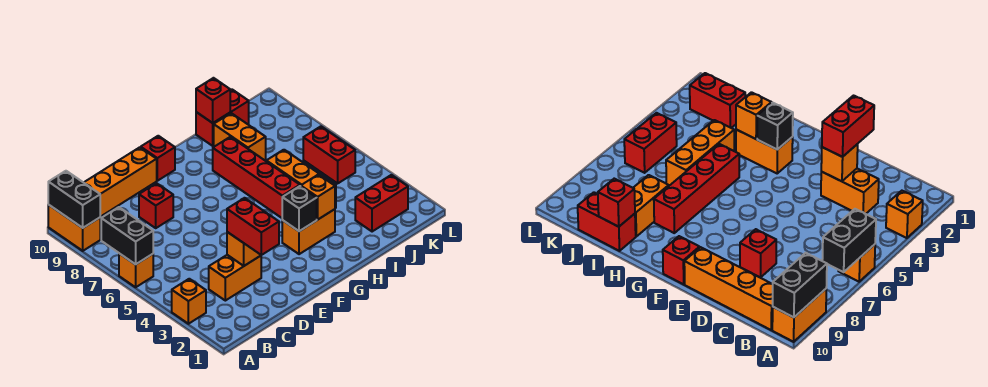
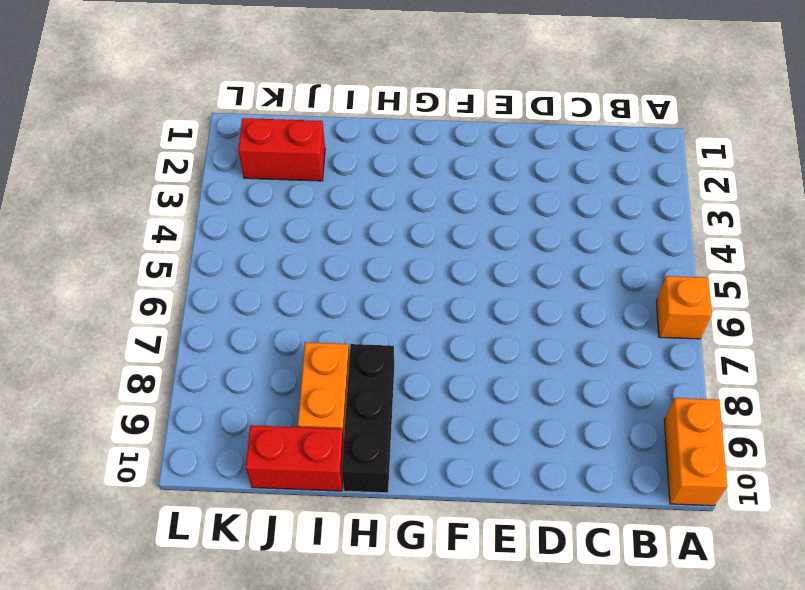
black brick H8:H10 level 1 -> red brick H5:H8 level 1
none -> orange brick A3 level 1
none -> orange brick B10:E10 level 1
none -> orange brick C3:D3 level 1

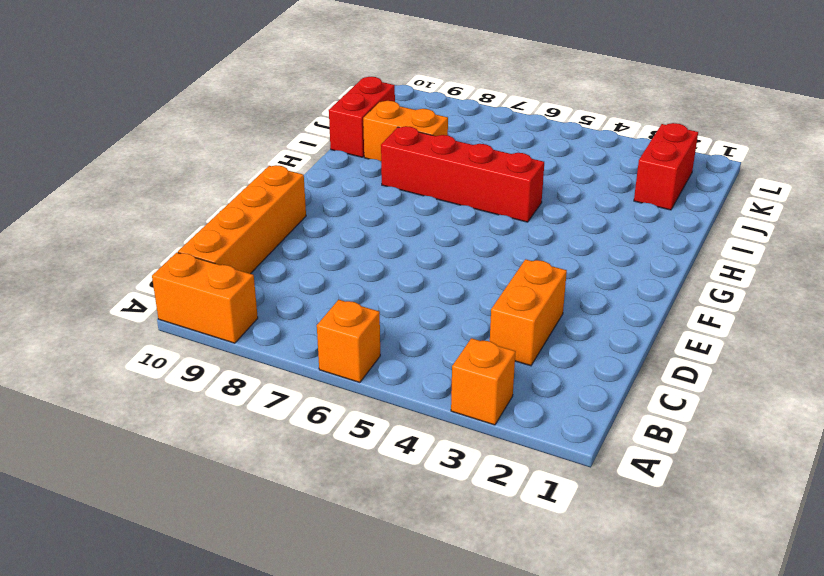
none -> red brick D8 level 1
none -> red brick F10 level 1
none -> orange brick G3:H3 level 1

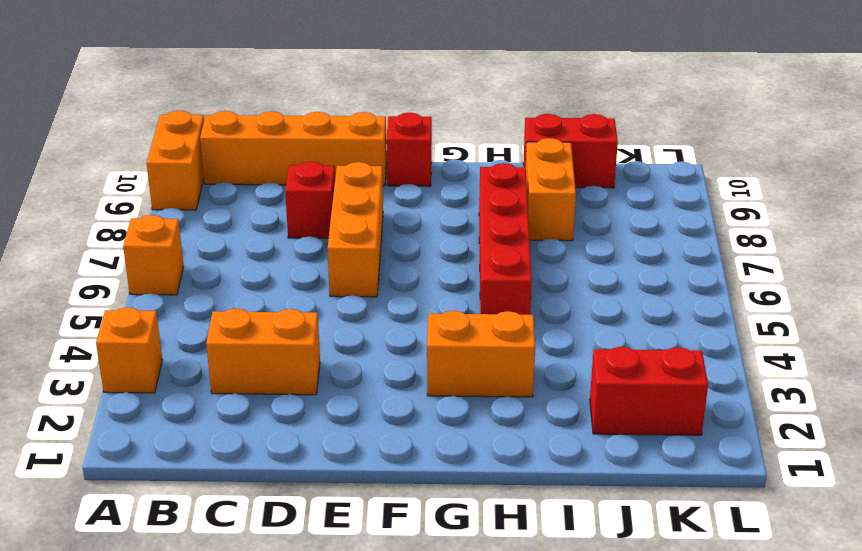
orange brick E6:E8 level 1 -> orange brick I4:I6 level 1
none -> red brick K5:K6 level 1
none -> black brick A6:A7 level 2
none -> black brick A9:A10 level 2

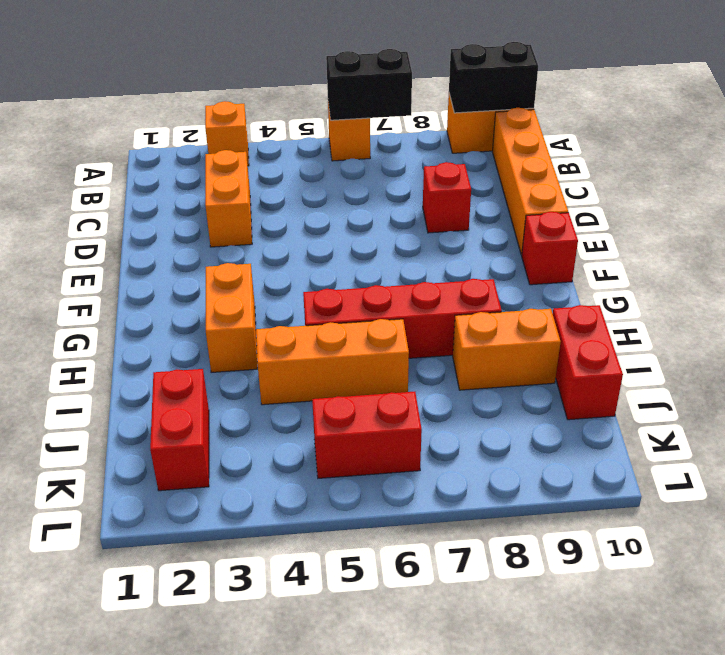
none -> orange brick D3 level 2
none -> black brick G3 level 2
none -> orange brick H3 level 2

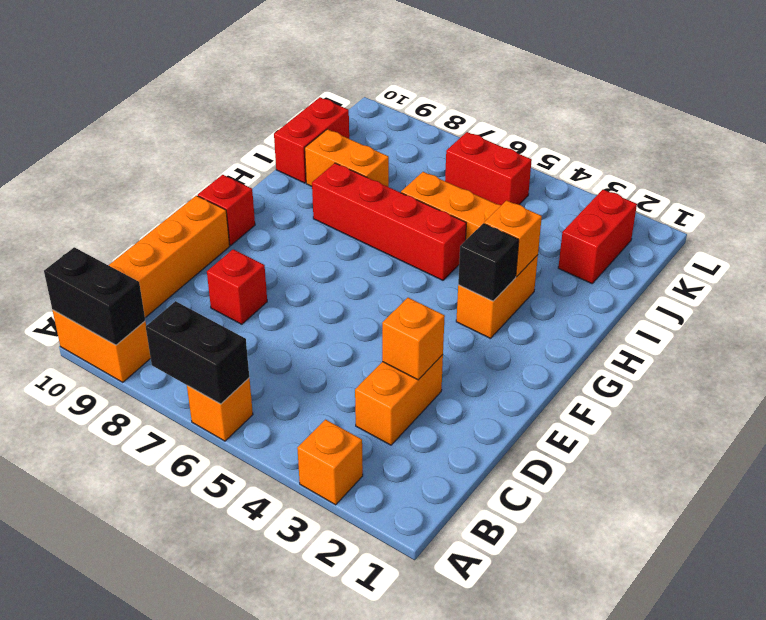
none -> red brick I10 level 2
none -> red brick D2:D3 level 3

